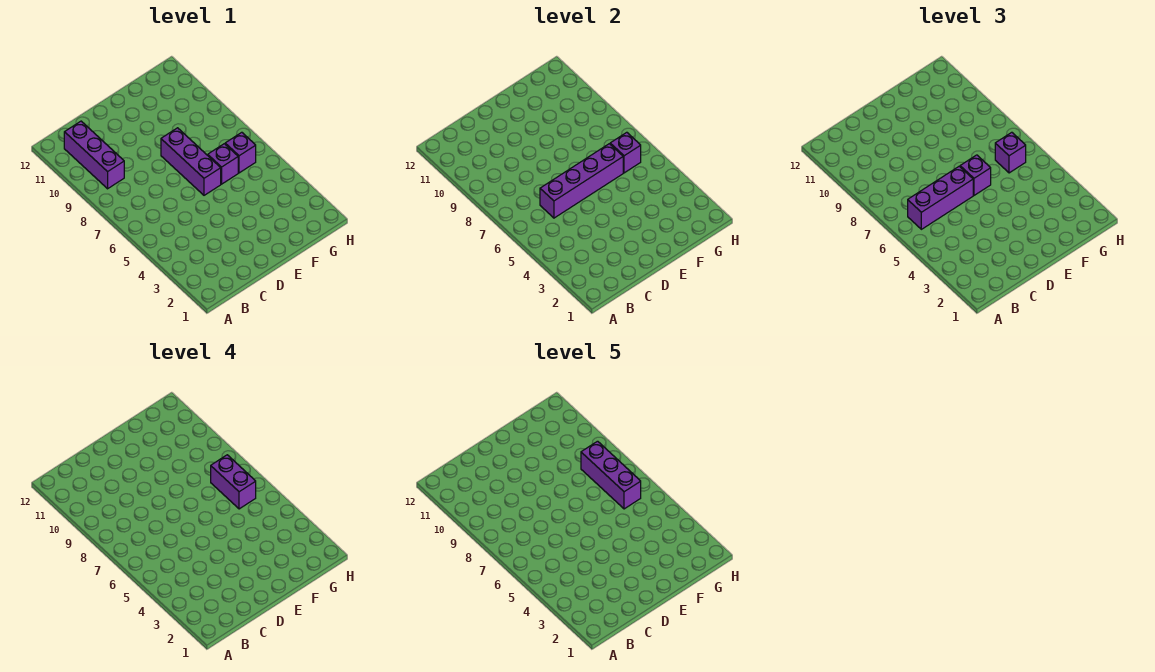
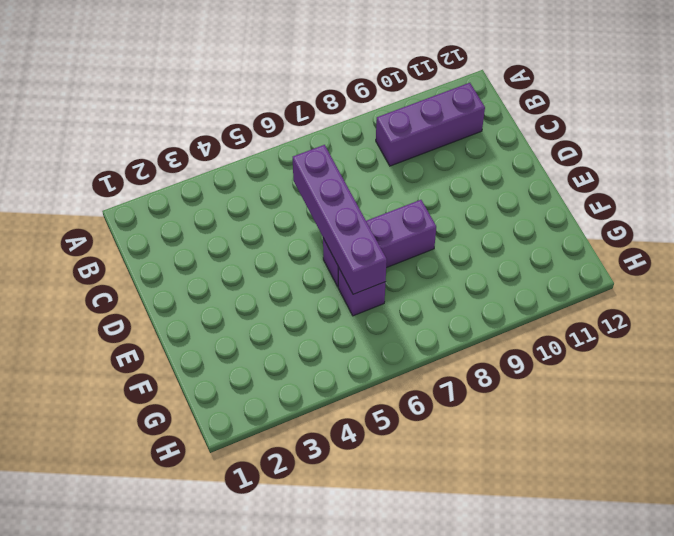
none -> purple brick G6 level 1
none -> purple brick G6 level 2

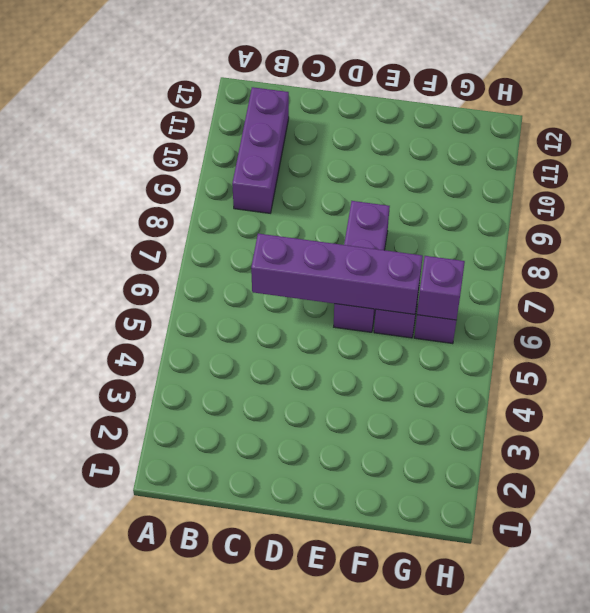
none -> purple brick B6:D6 level 3
none -> purple brick E6 level 3

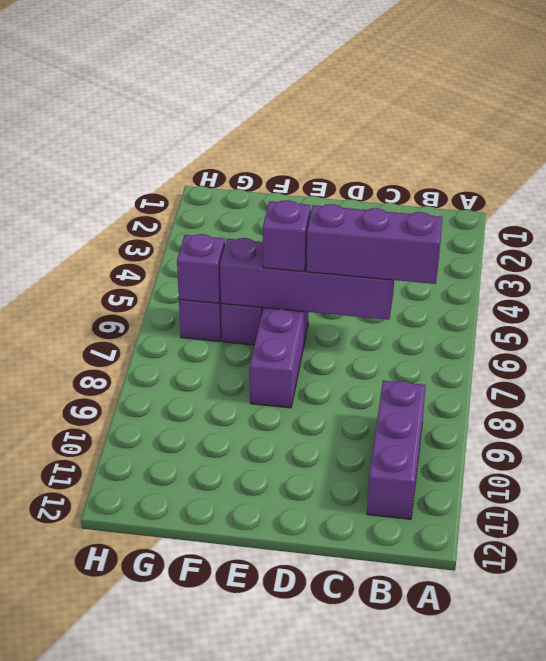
none -> purple brick G6 level 3
none -> purple brick G6:G7 level 4

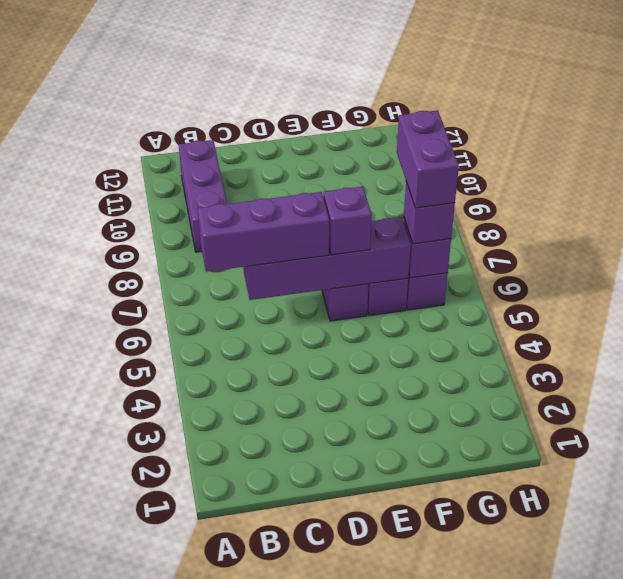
none -> purple brick G6:G8 level 5

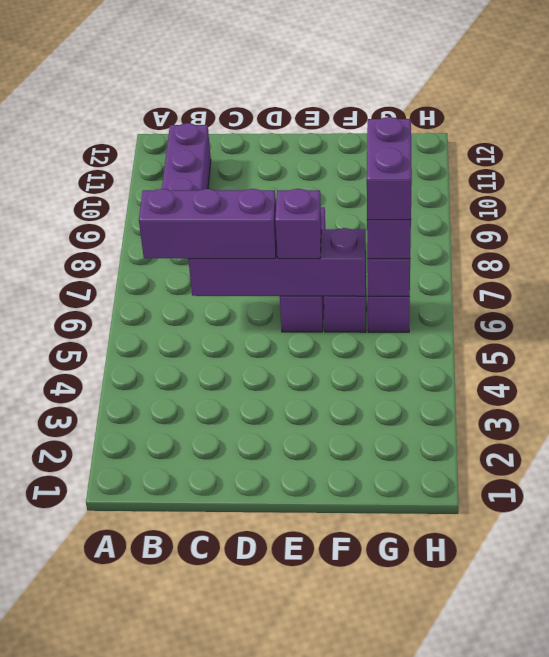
none -> purple brick G6:G8 level 5

